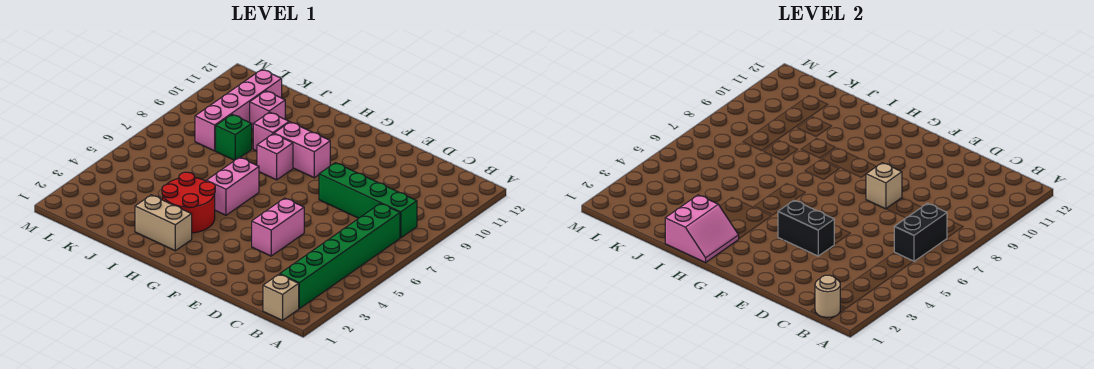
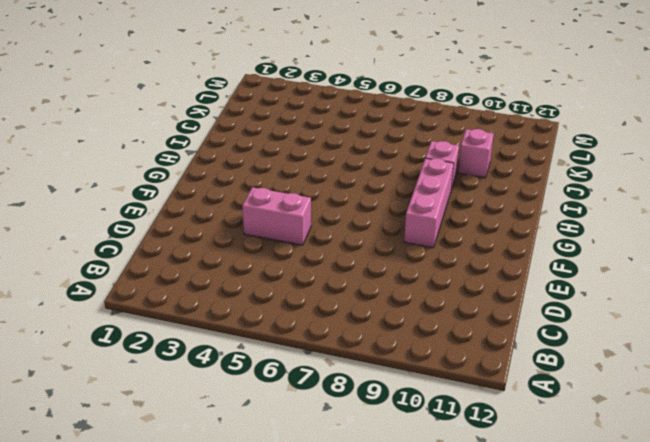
pink brick F9:H9 level 1 -> pink brick G9:H9 level 1
none -> tan brick B1 level 1
none -> green brick B2:B7 level 1
none -> green brick B8:E8 level 1

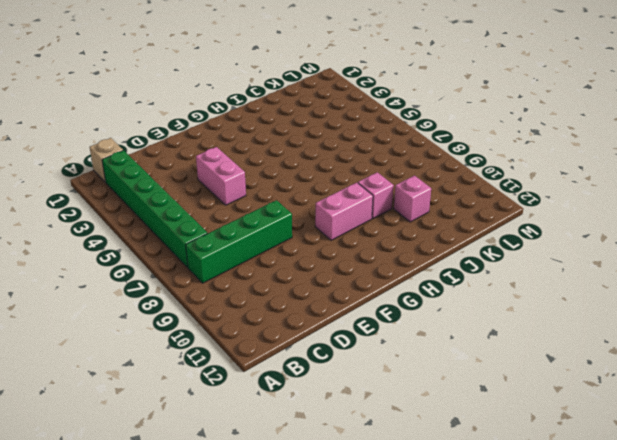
none -> tan brick H2:I2 level 1
none -> red round brick H3:I4 level 1
none -> pink brick H5:H6 level 1

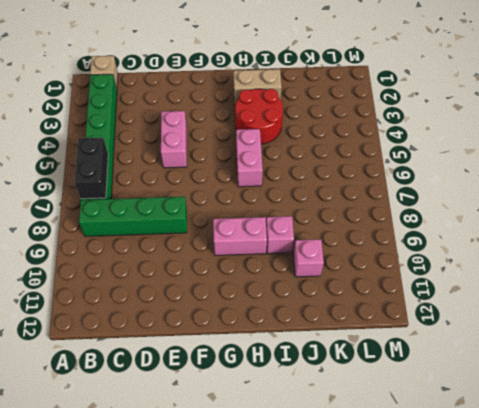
none -> pink brick H8 level 1
none -> green brick J8 level 1
none -> pink brick K8:K11 level 1

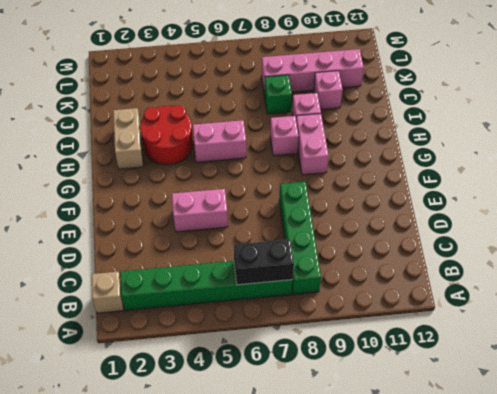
none -> tan round brick B1 level 2
none -> black brick E4:F4 level 2
none -> tan brick E8 level 2

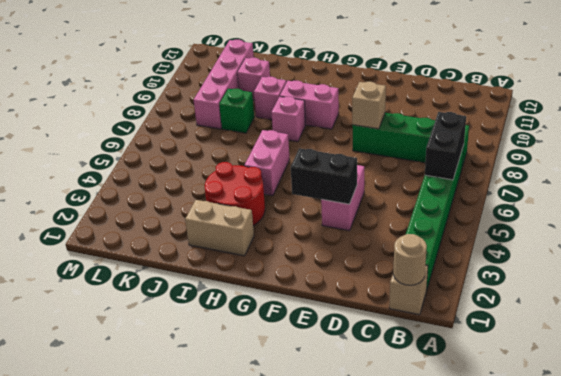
none -> pink slope H1:I2 level 2 top I

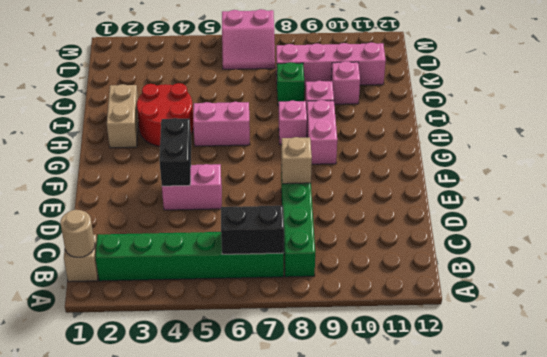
pink slope L6:M7 level 1 top M -> pink slope H1:I2 level 2 top I

